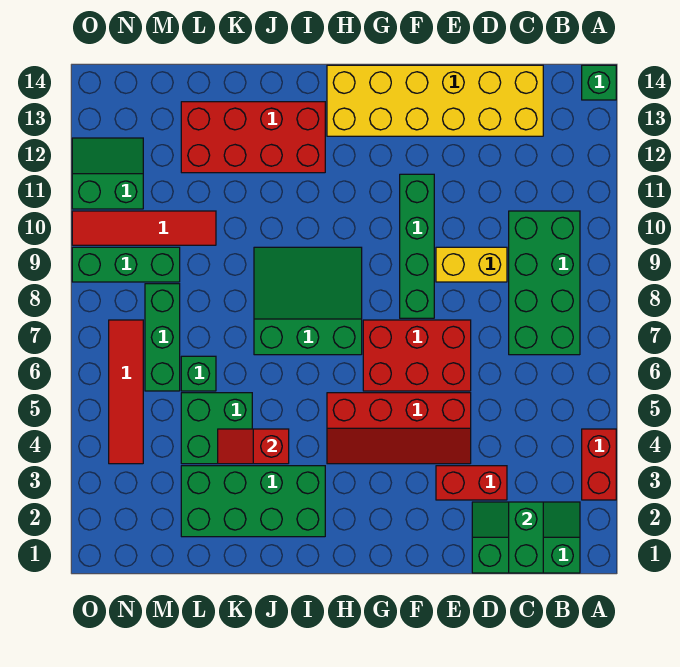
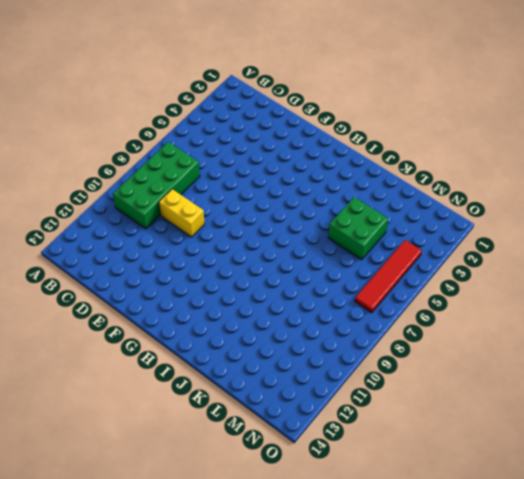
none -> red brick A3:A4 level 1
none -> green brick A14 level 1
none -> green slope B1:D2 level 1 top 1

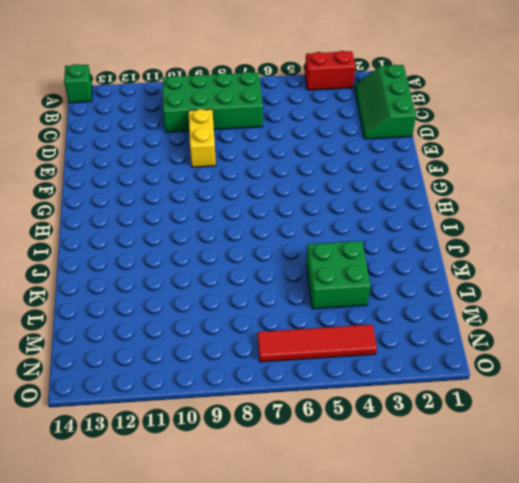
none -> yellow brick C13:H14 level 1
none -> red brick D3:E3 level 1
none -> red slope E4:H5 level 1 top 5

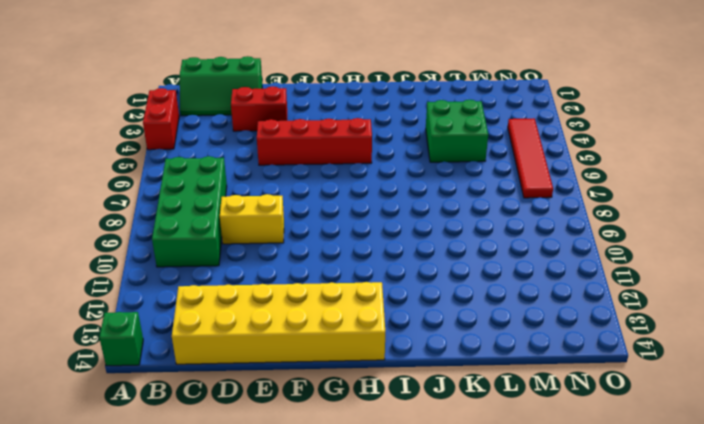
none -> red brick E6:G7 level 1
none -> green brick F8:F11 level 1
none -> green slope H7:J9 level 1 top 7

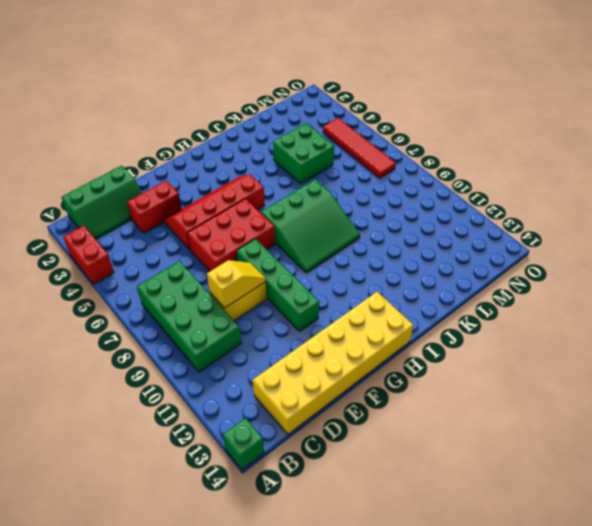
yellow slope D9:E9 level 2 top D -> none
none -> green brick I2:L3 level 1
none -> red brick I12:L13 level 1
none -> green brick L6 level 1

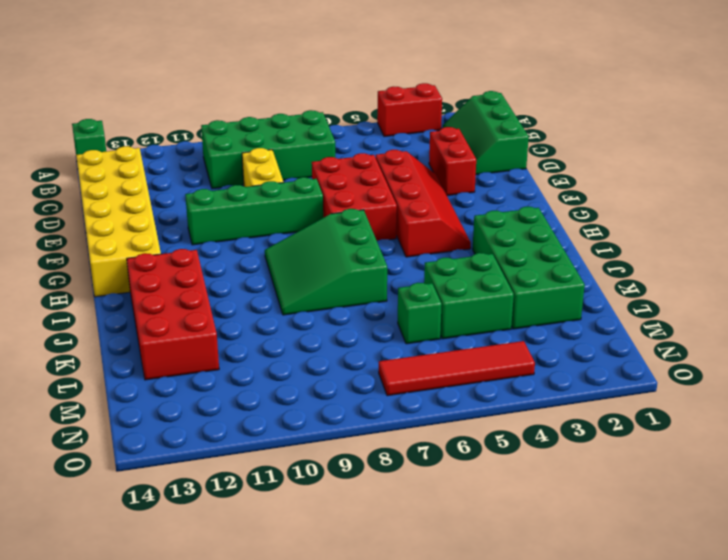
none -> red tile L10:O10 level 1
none -> green brick M6:M8 level 1
none -> green brick M9:O9 level 1

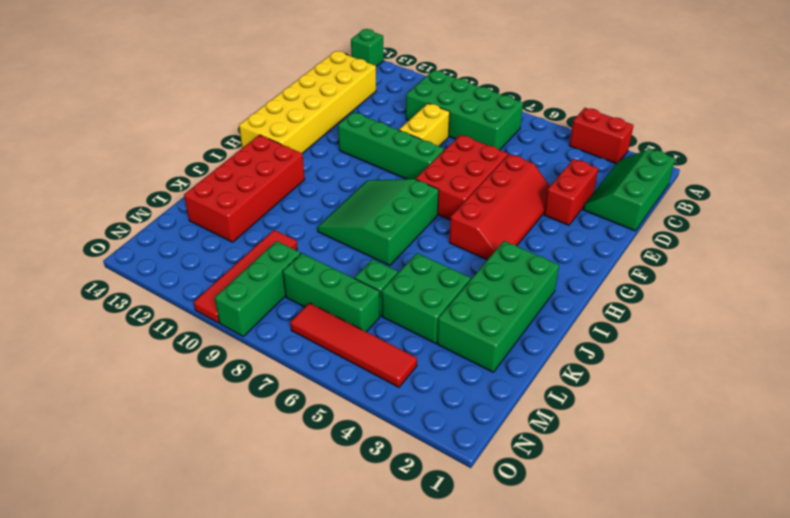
none -> green slope N11:O12 level 1 top 11
none -> green brick C1:C2 level 2
none -> red slope J4:K4 level 2 top J

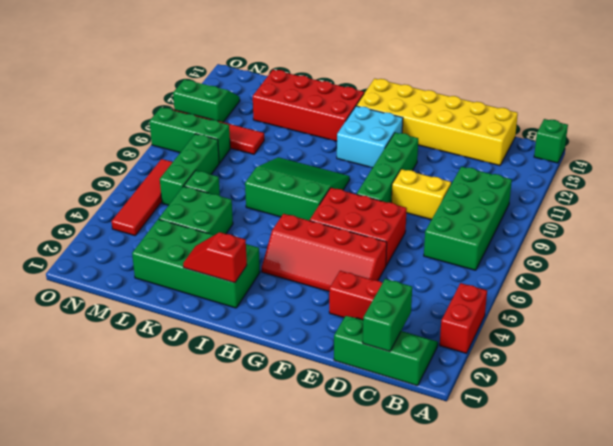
cyan brick G11:H12 level 1 -> none
red slope I2:J2 level 2 top I -> red slope J4:K4 level 2 top J

